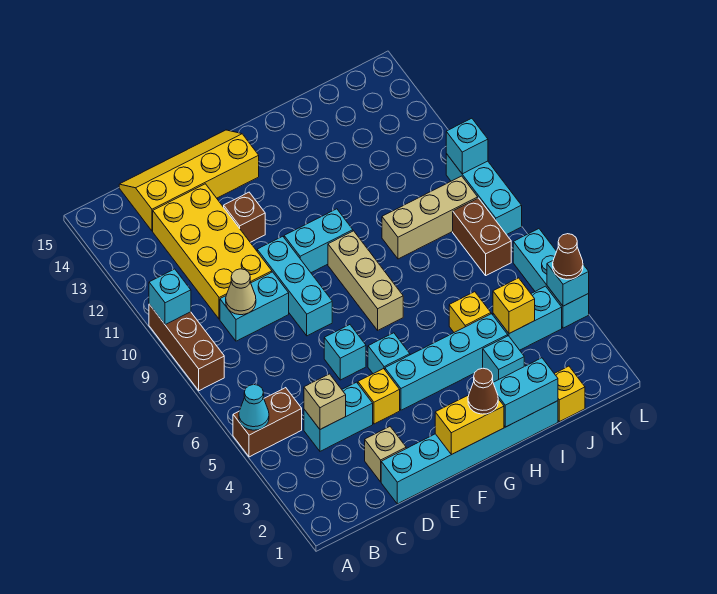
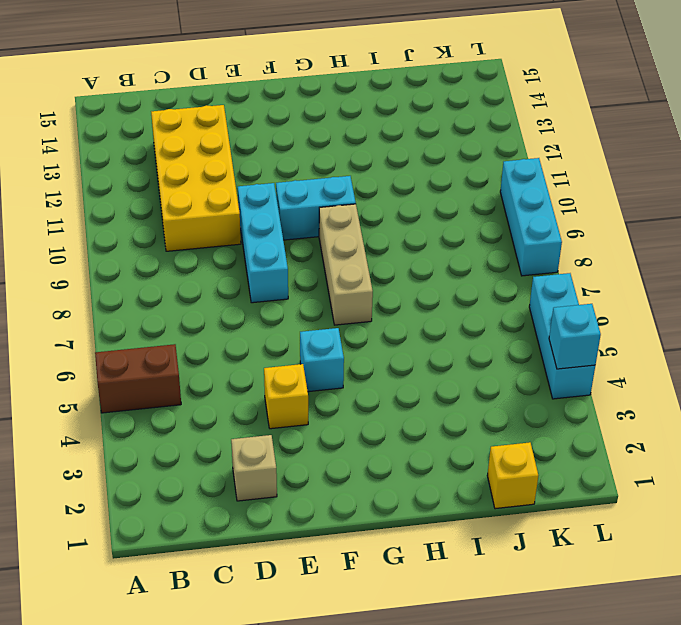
none -> brown brick A8:A10 level 1
none -> cyan brick C4:D4 level 1
none -> cyan brick C9:D9 level 1
none -> yellow slope C14:F15 level 1 top 14

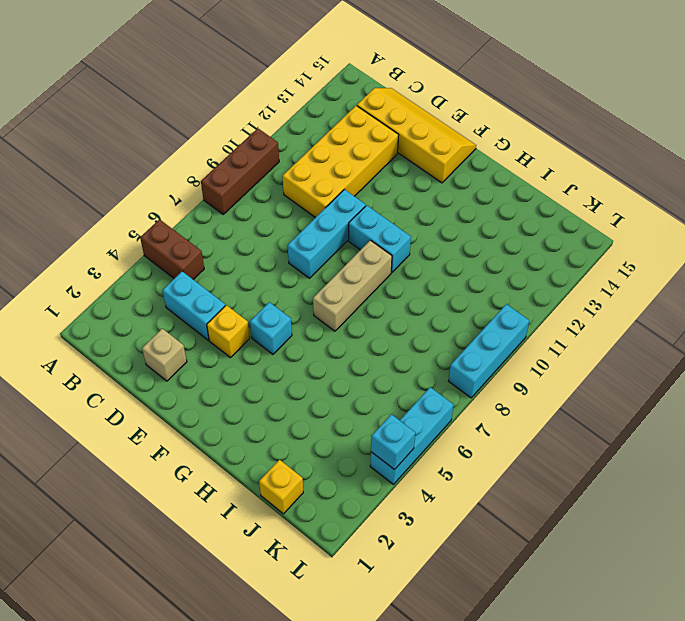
none -> cyan brick C9:D9 level 1
none -> cyan brick D1:I1 level 1
none -> cyan brick E6 level 1
none -> brown brick E12 level 1

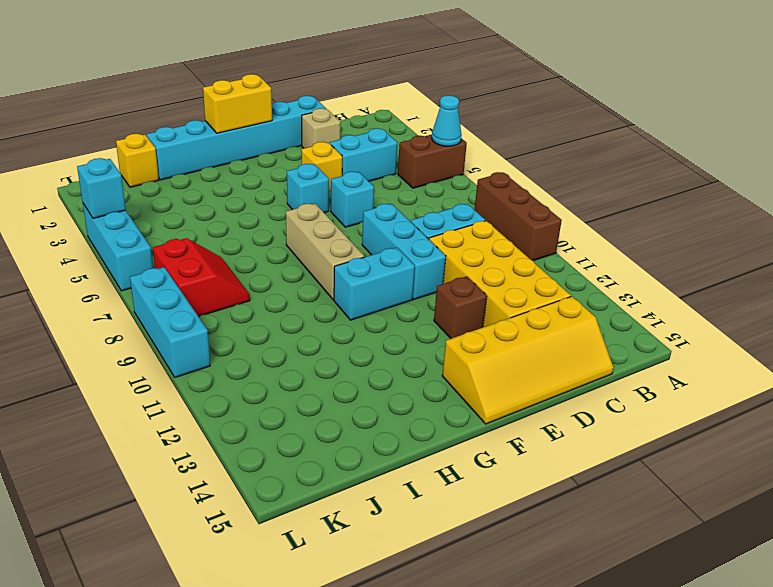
red slope J7:K8 level 1 top K -> brown brick K7:K8 level 1
none -> cyan brick F4:I4 level 1
none -> cyan brick I3 level 1
none -> yellow brick I5 level 1
none -> tan brick I9:K9 level 1

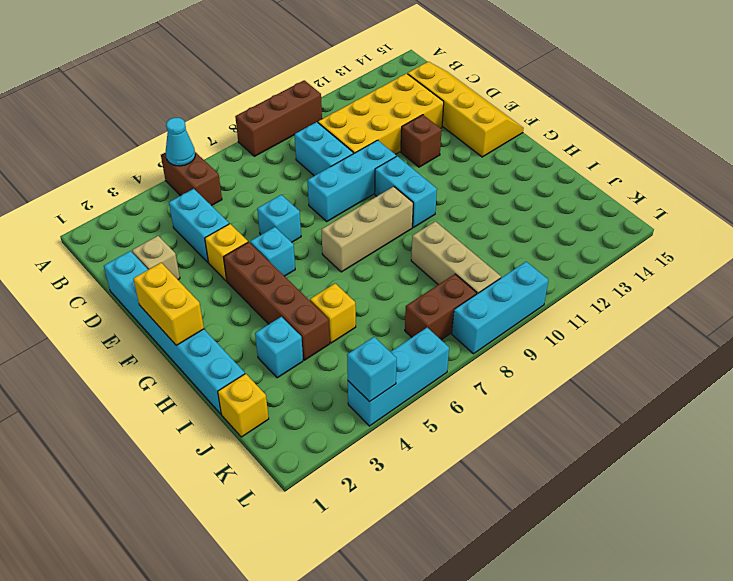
brown brick F4:I4 level 1 -> cyan brick F4:I4 level 1
none -> cyan brick J4:K4 level 1
none -> cyan brick A10 level 2
none -> tan brick C4 level 2
none -> tan cone C9 level 2

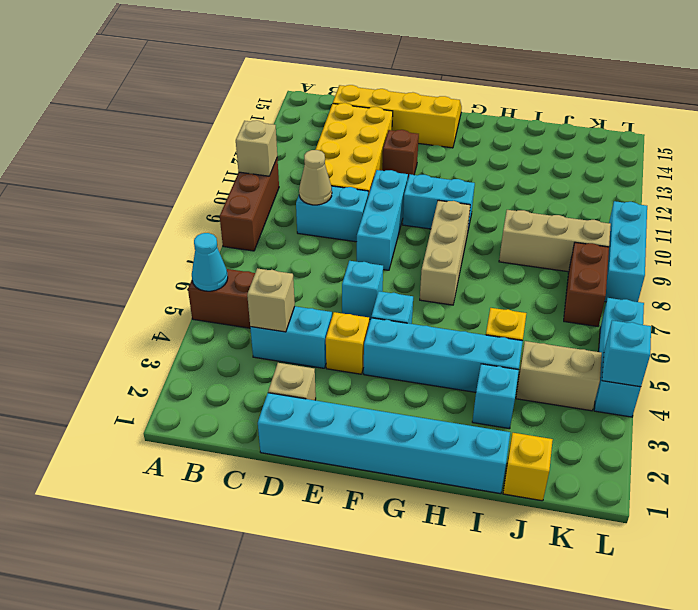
tan brick A10 level 2 -> cyan brick A10 level 2
tan brick J4:K4 level 1 -> cyan brick J4:K4 level 1
none -> yellow brick F1:G1 level 2
none -> cyan brick H1:I1 level 2
none -> yellow brick J4 level 2
none -> cyan brick L10 level 2

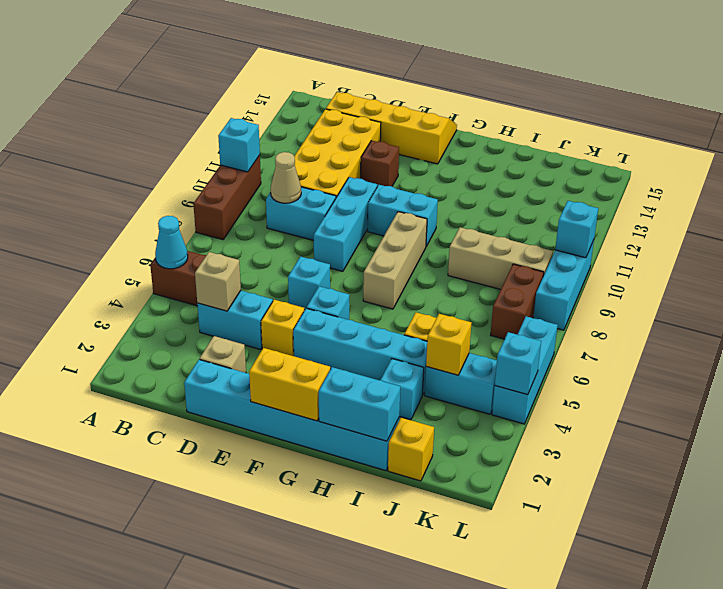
none -> brown cone G1 level 3
none -> brown cone L4 level 3

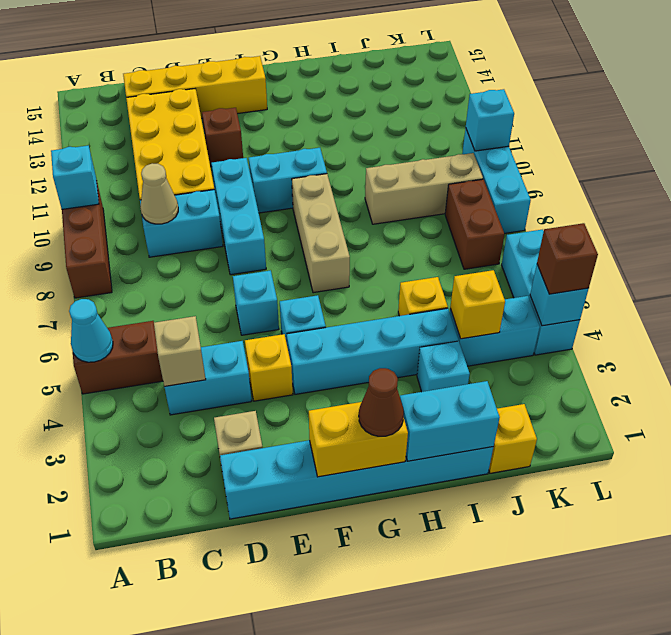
brown brick L4 level 3 -> brown cone L4 level 3

